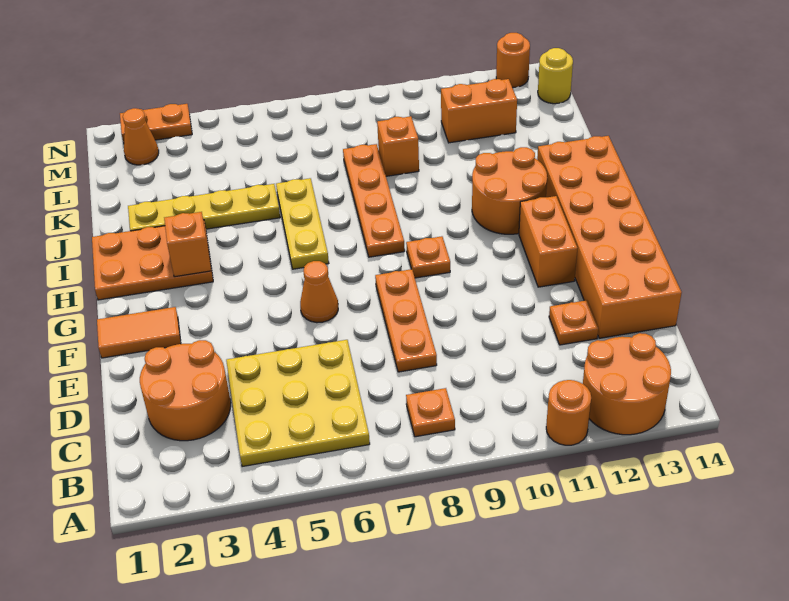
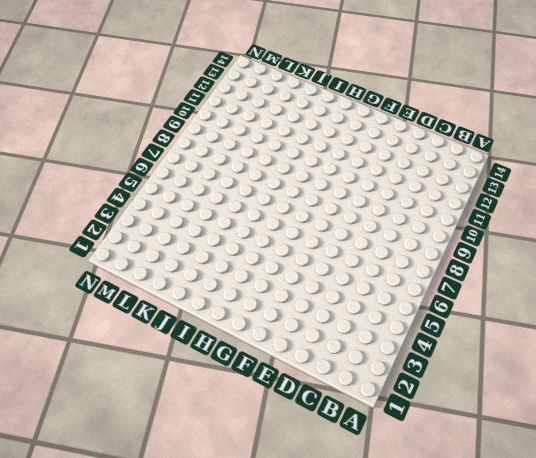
none -> orange round brick A11 level 1
none -> orange round brick A12:B13 level 1
none -> yellow plate B4:D6 level 1

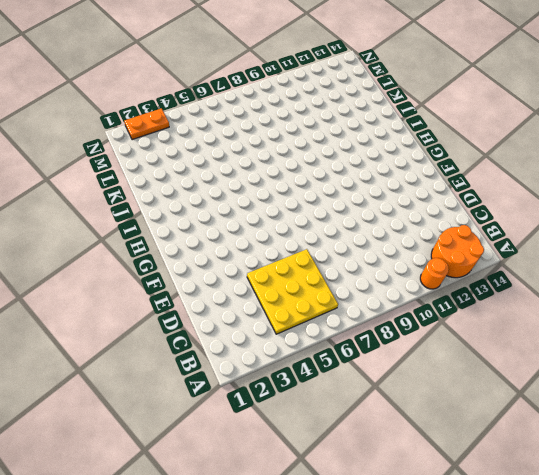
none -> orange plate B8 level 1
none -> orange round brick C2:D3 level 1
none -> orange plate D8:F8 level 1

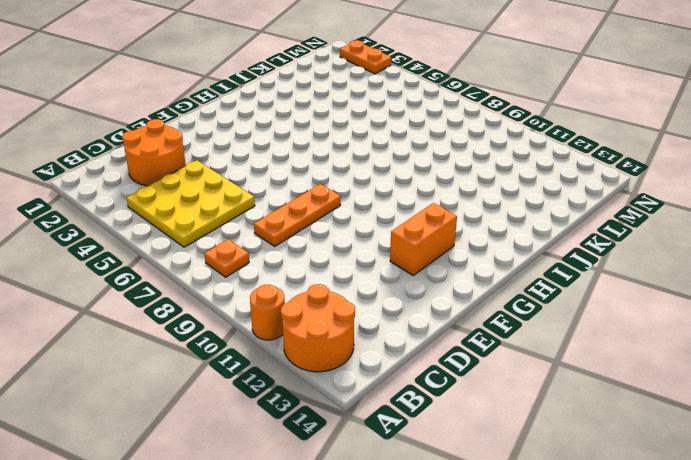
none -> orange plate D12 level 1
none -> orange brick D13:I14 level 1
none -> orange tile F1:F2 level 1

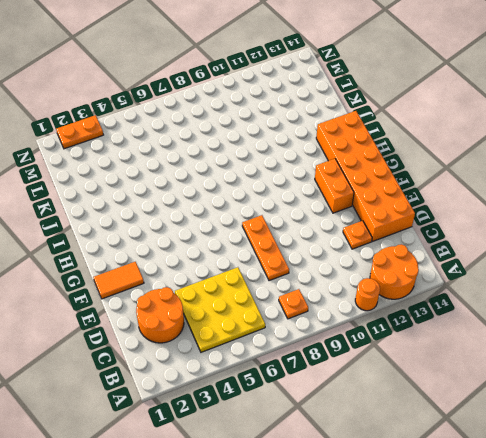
none -> orange cone F6 level 1
none -> orange plate G9 level 1
none -> orange plate H1:I3 level 1

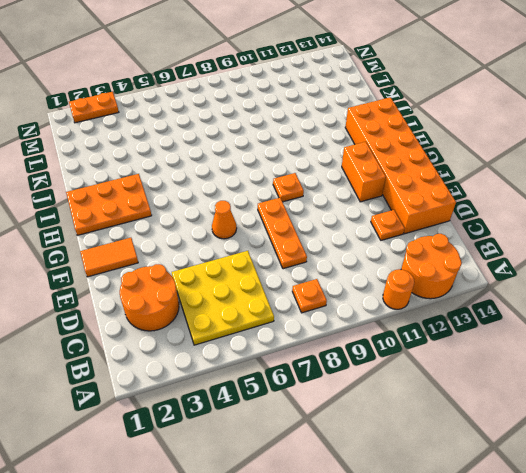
none -> yellow plate H6:J6 level 1
none -> orange plate H8:K8 level 1
none -> orange round brick H11:I12 level 1

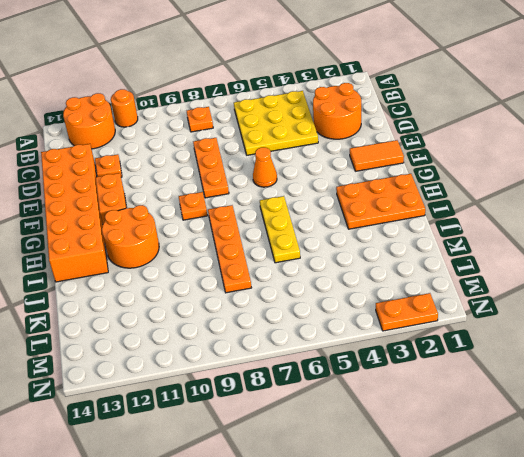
none -> yellow plate J2:J5 level 1
none -> orange brick K9 level 1
none -> orange brick L11:L12 level 1

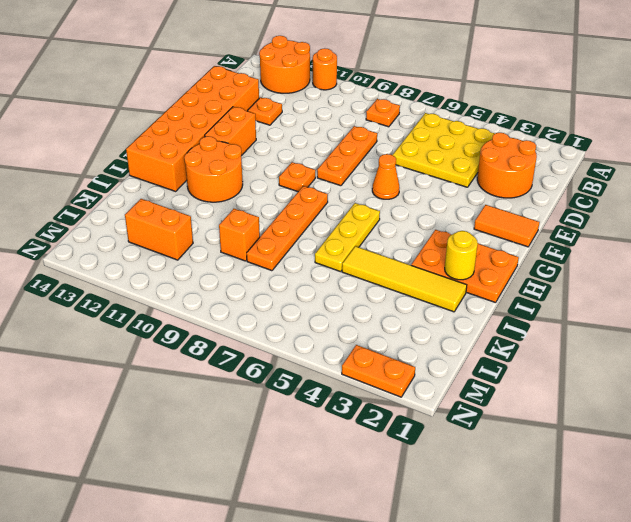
yellow round brick I2 level 2 -> yellow round brick M14 level 1
yellow tile J2:J5 level 1 -> yellow plate J2:J5 level 1
none -> orange cone M2 level 1
none -> orange round brick N13 level 1
none -> orange brick H3 level 2

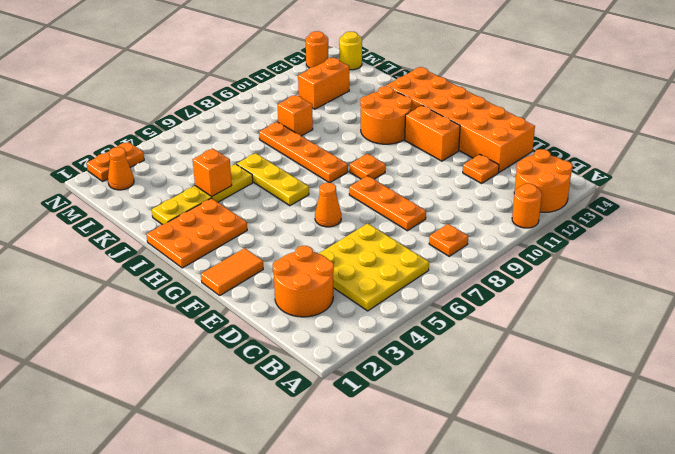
orange brick J4 level 2 -> orange brick H3 level 2

